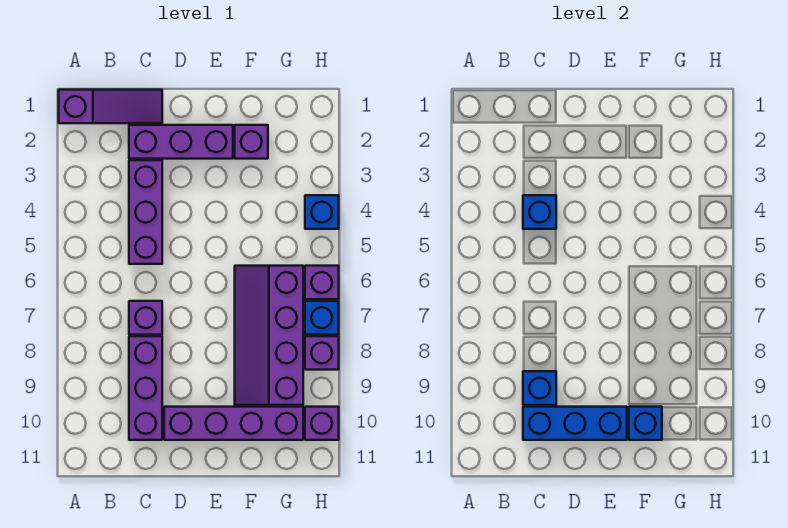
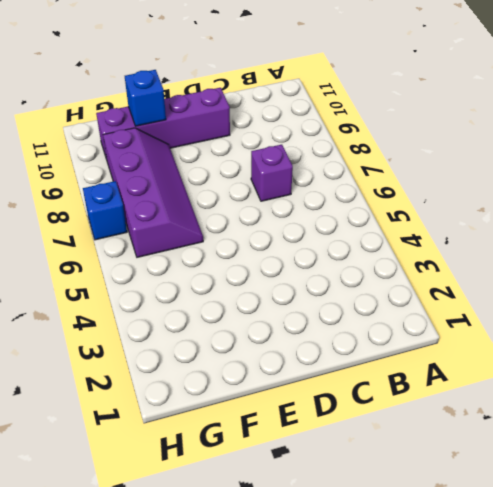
none -> purple slope A1:C1 level 1 top A
none -> purple brick C2:E2 level 1
none -> purple brick C3:C5 level 1

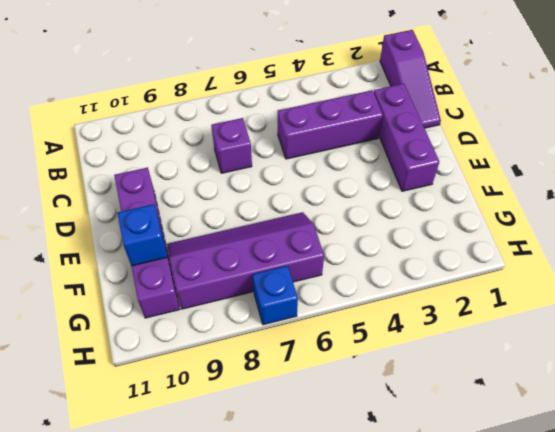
none -> purple brick C8:C10 level 1
none -> purple brick F2 level 1
none -> blue brick H4 level 1

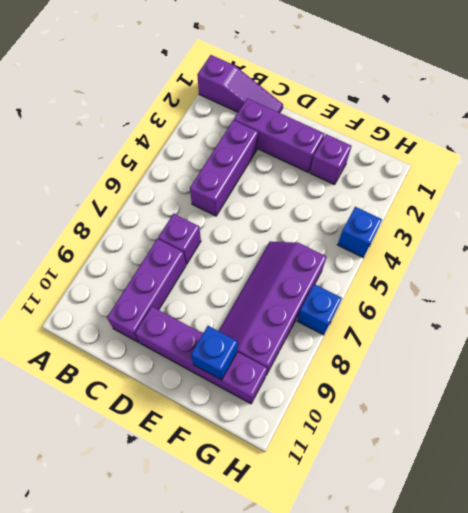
none -> purple brick H6 level 1
none -> purple brick H8 level 1
none -> purple brick H10 level 1

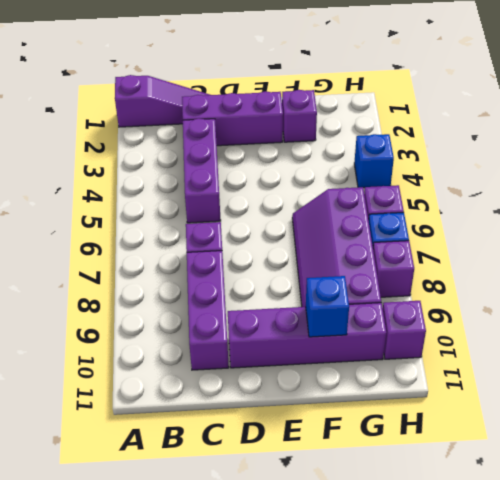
none -> blue brick C4 level 2
none -> blue brick C9 level 2
none -> blue brick C10:E10 level 2

